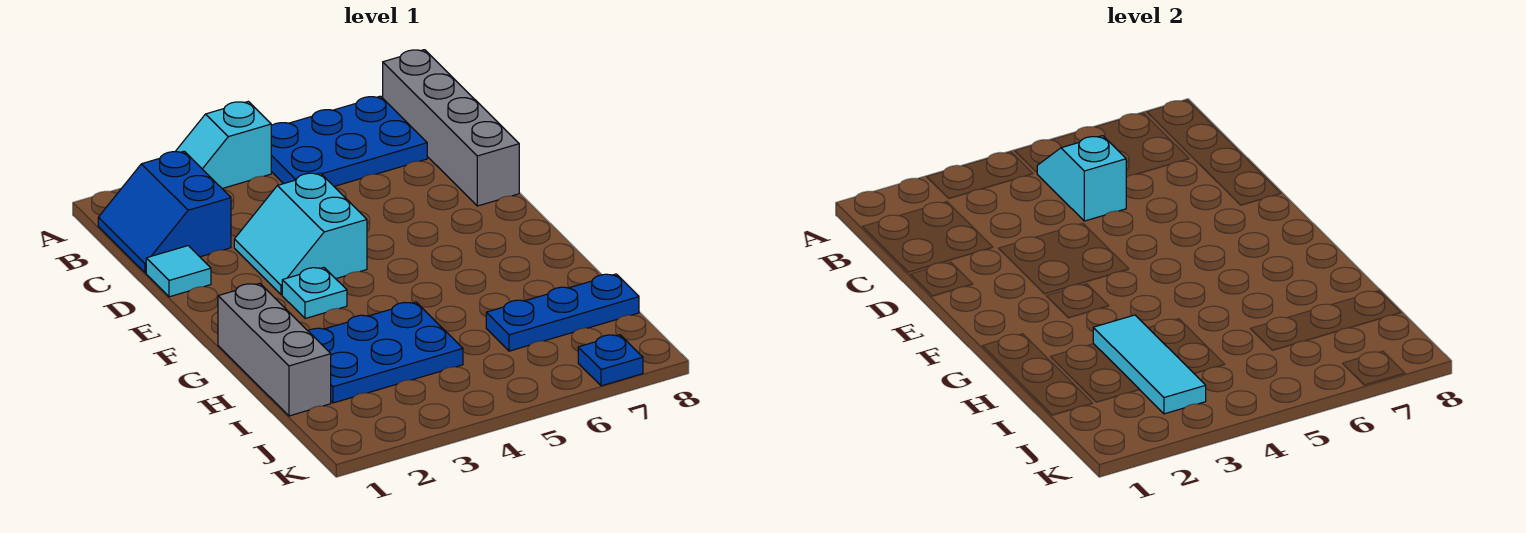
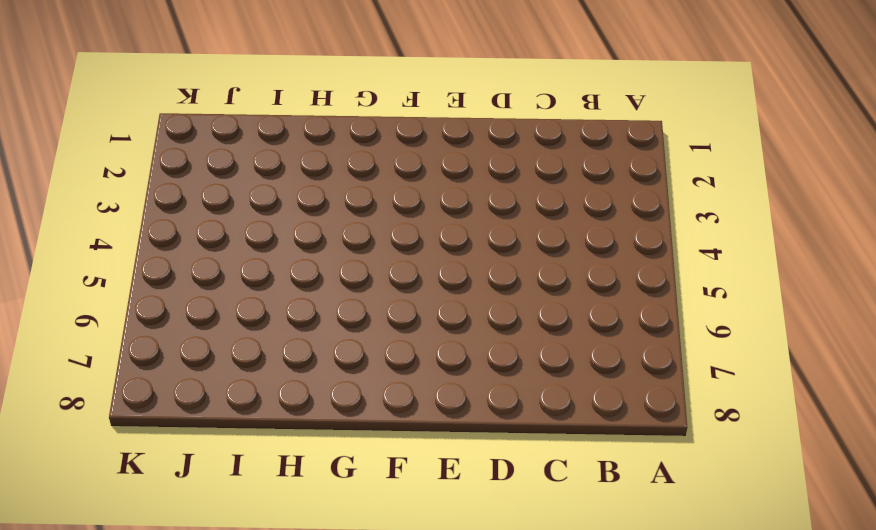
none -> cyan slope A3:A4 level 1 top 4
none -> blue plate A5:B7 level 1
none -> grey brick A8:D8 level 1

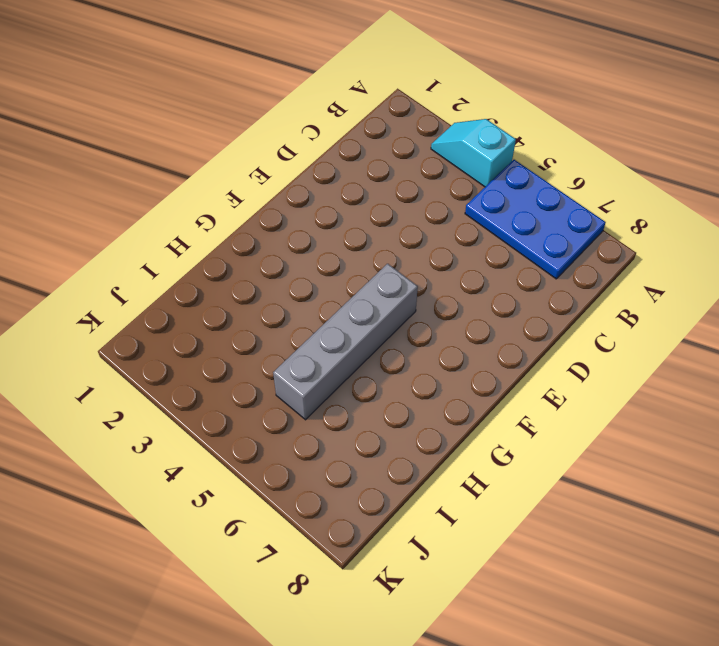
grey brick F5:I5 level 1 -> grey brick A8:D8 level 1
none -> blue slope B1:C2 level 1 top 2
none -> cyan tile D1 level 1
none -> cyan slope D3:E4 level 1 top 4

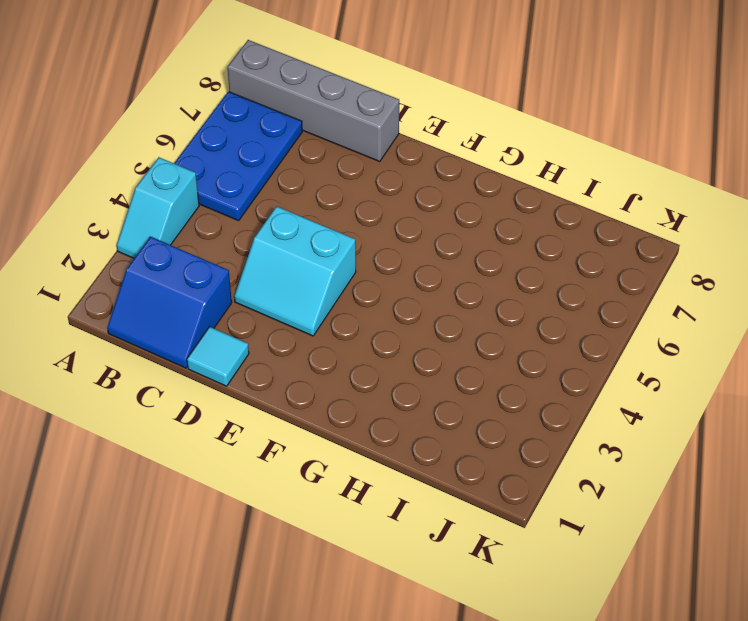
none -> cyan plate F3 level 1
none -> grey brick G1:I1 level 1
none -> blue plate H2:I4 level 1

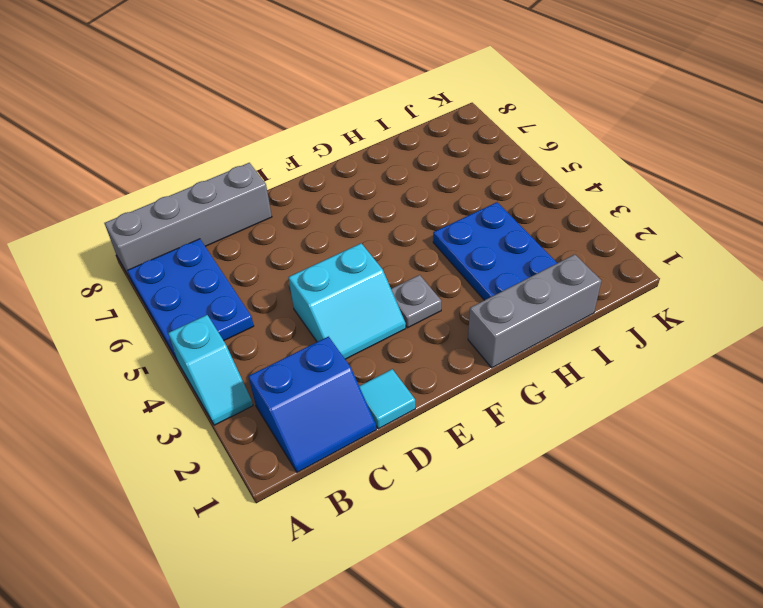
grey plate F3 level 1 -> cyan plate F3 level 1
none -> blue plate I6:I8 level 1
none -> blue plate K7 level 1
none -> cyan slope B5:C5 level 2 top C

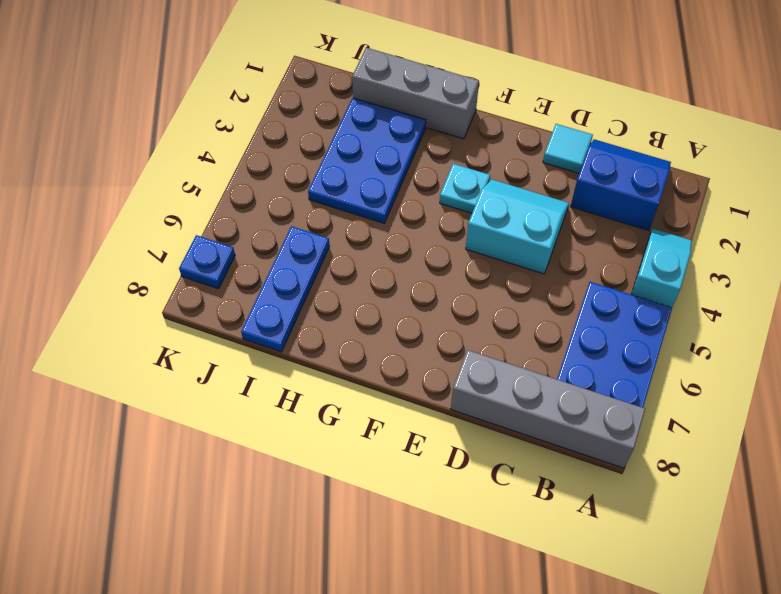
none -> cyan slope B5:C5 level 2 top C
none -> cyan tile H3:J3 level 2

